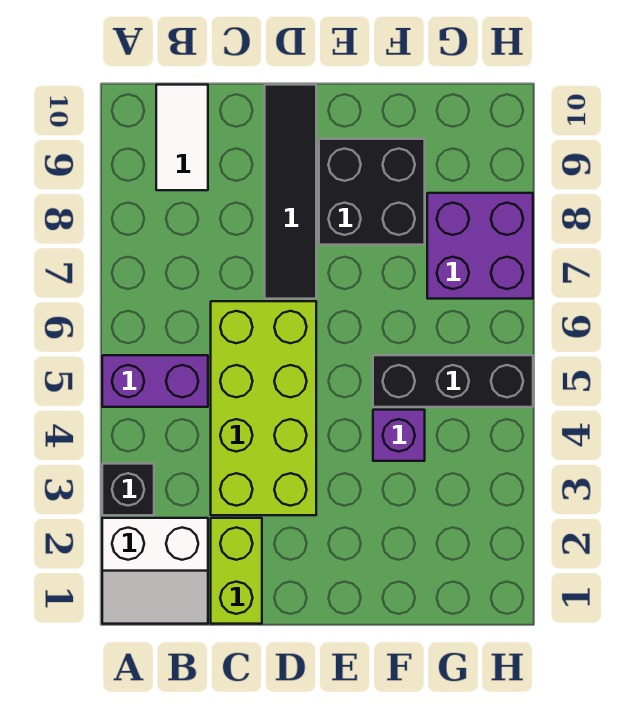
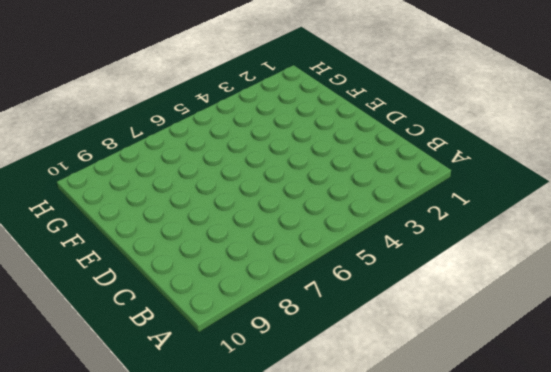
none -> white slope A1:B2 level 1 top 2
none -> black brick A3 level 1

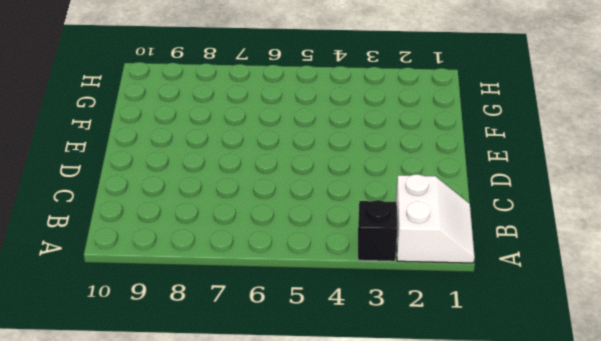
none -> purple brick A5:B5 level 1
none -> white tile B9:B10 level 1

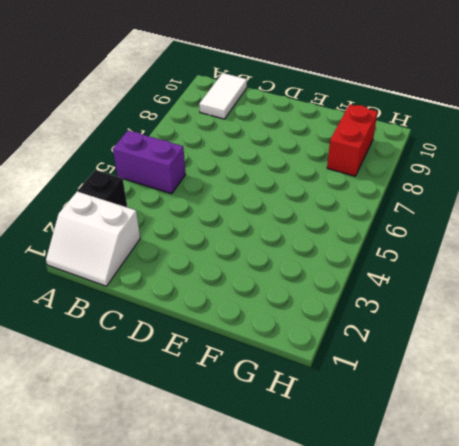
red brick G8:G9 level 1 -> purple brick G7:H8 level 1
none -> lime brick C1:C2 level 1
none -> lime brick C3:D6 level 1

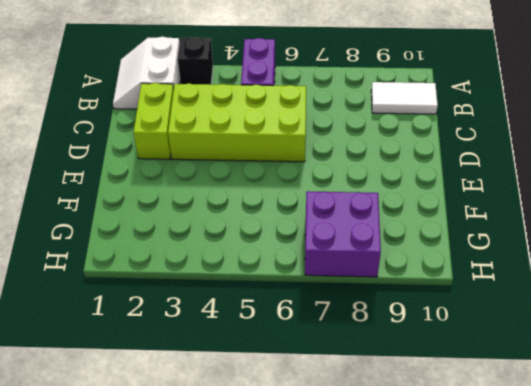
lime brick C2:D2 level 1 -> lime brick C1:C2 level 1
none -> black tile D7:D10 level 1
none -> black brick E8:F9 level 1

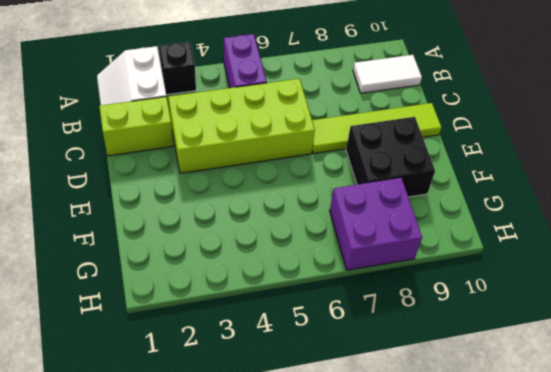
lime tile D7:D10 level 1 -> black tile D7:D10 level 1
none -> purple brick F4 level 1
none -> black brick F5:H5 level 1

